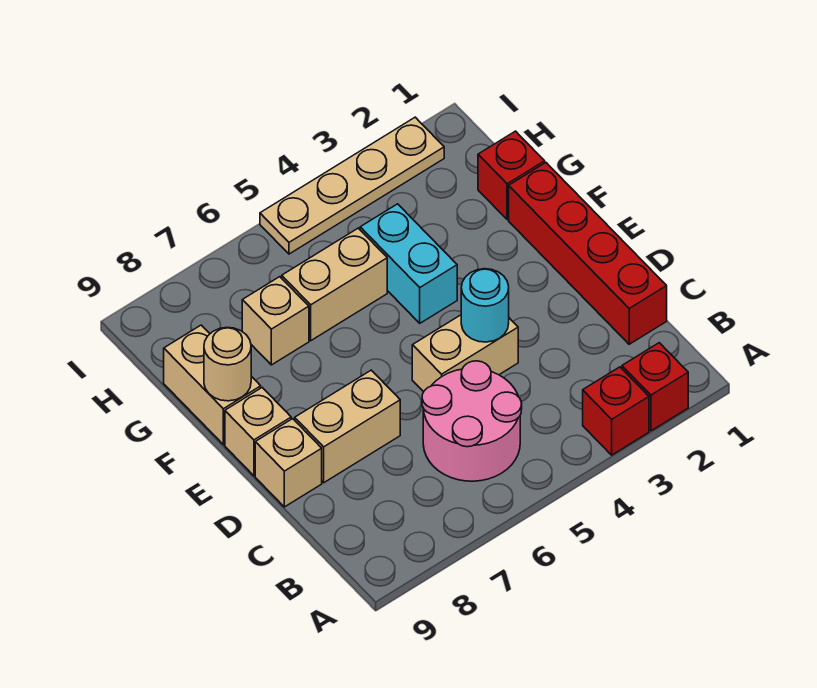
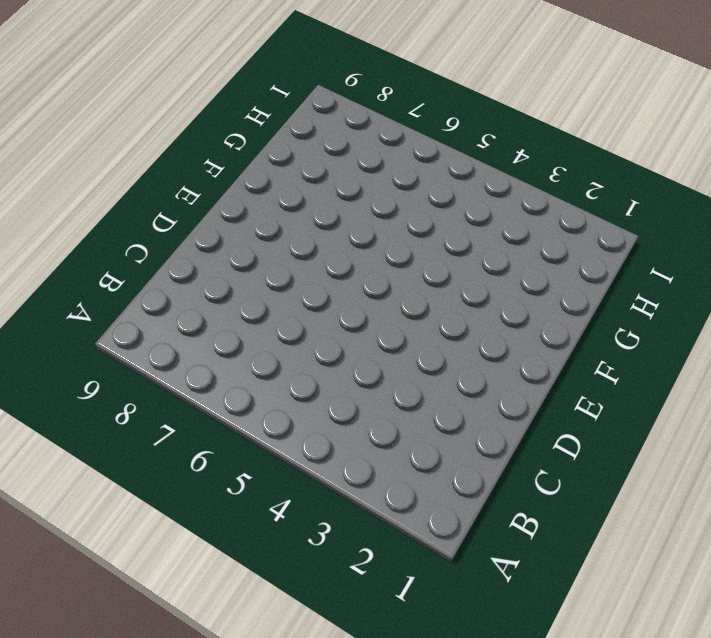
none -> red brick A2 level 1
none -> red brick A3 level 1
none -> pink round brick B5:C6 level 1

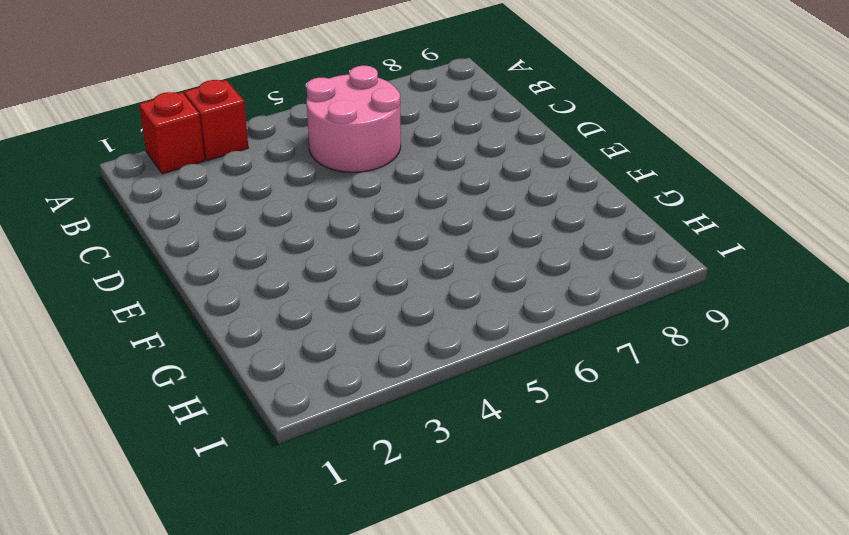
none -> red brick C1:F1 level 1
none -> tan brick D4:D5 level 1
none -> tan brick D7:D8 level 1

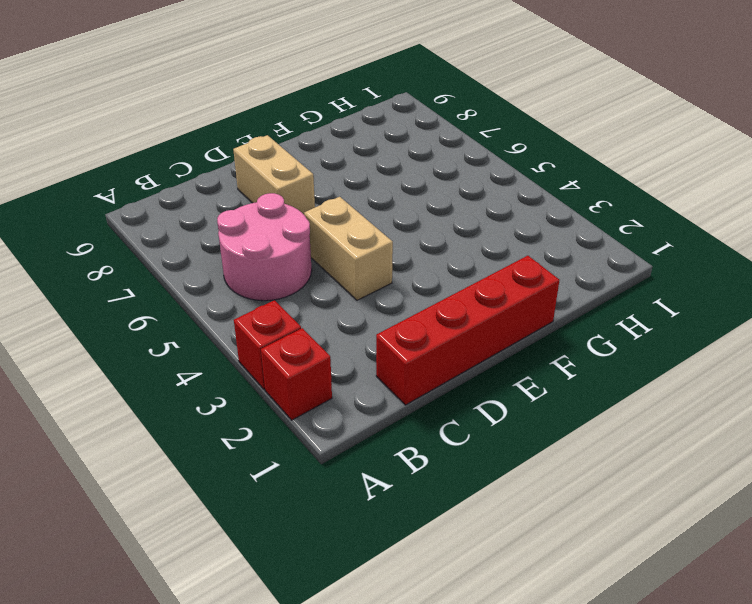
none -> tan brick D9 level 1
none -> tan brick E9 level 1
none -> cyan brick F4:G4 level 1

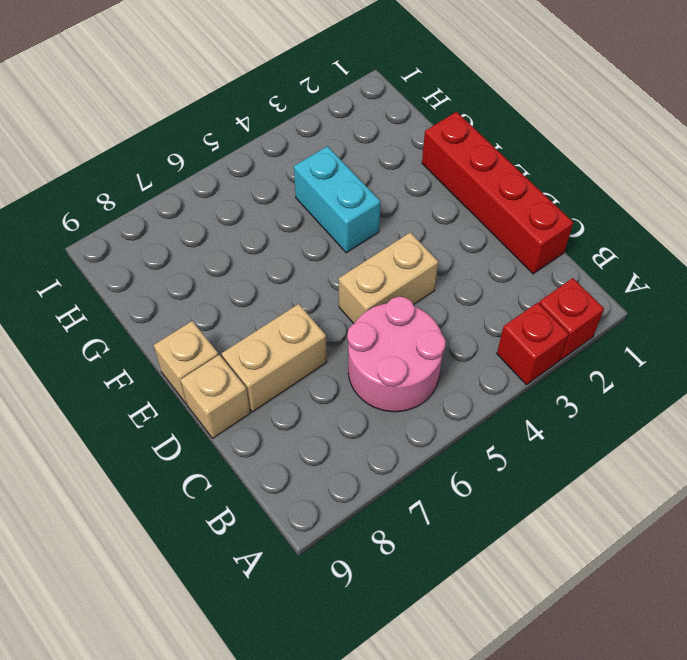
none -> tan brick F9:G9 level 1
none -> red brick G1 level 1
none -> tan brick G5:G6 level 1

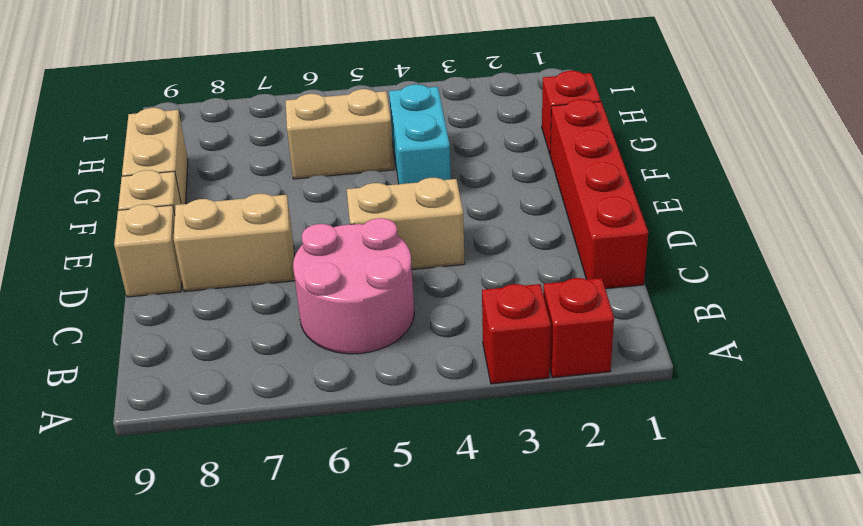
none -> tan brick G7 level 1
none -> tan plate I2:I5 level 1
none -> cyan round brick D4 level 2

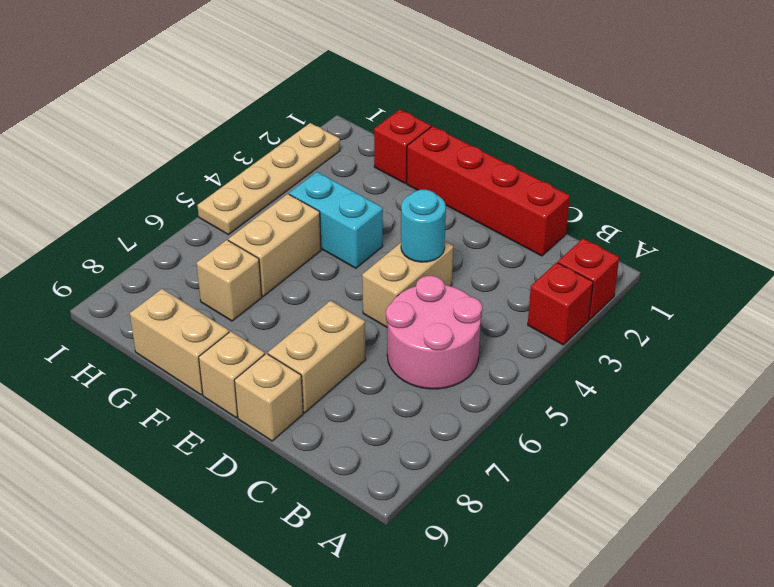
none -> tan round brick F9 level 2

